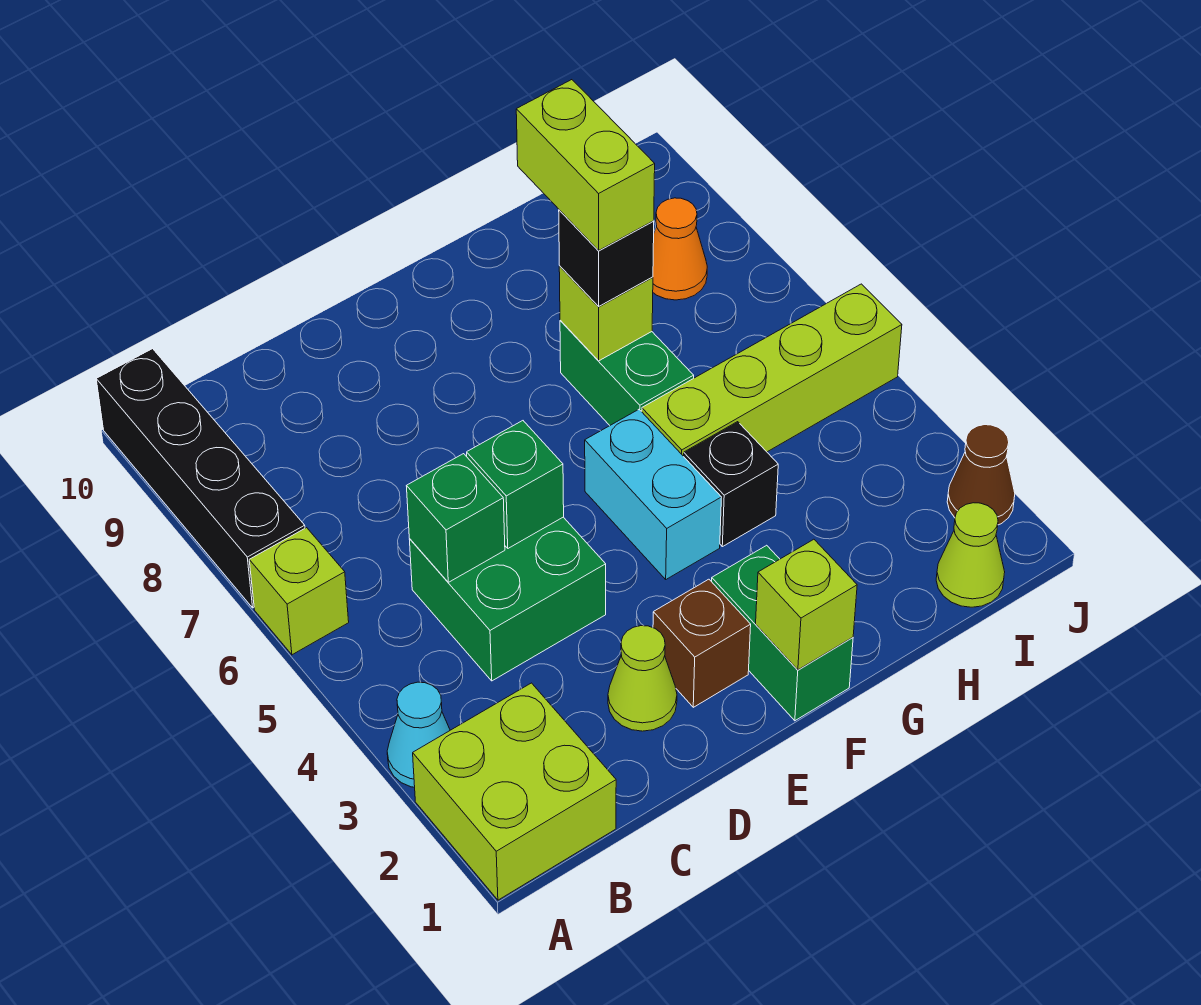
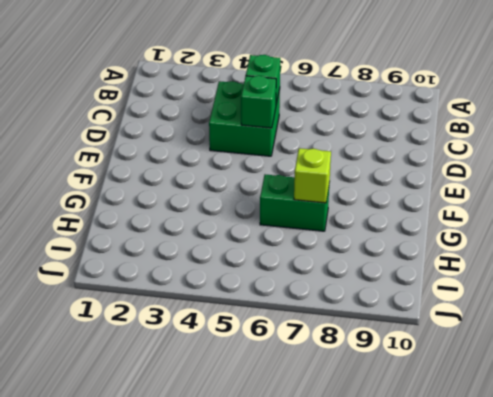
none -> lime brick A1:B2 level 1
none -> cyan cone A3 level 1
none -> lime brick A6 level 1

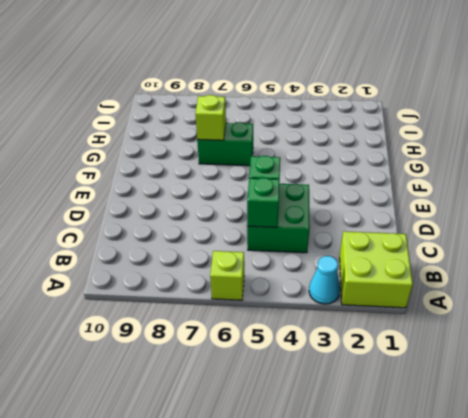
none -> black brick A7:A10 level 1
none -> lime cone D2 level 1
none -> brown brick E2 level 1

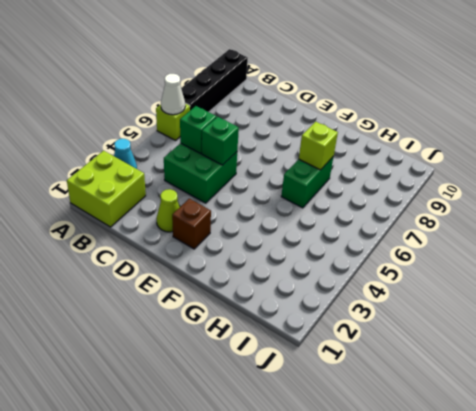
white cone A6 level 2 -> none
none -> green brick F1:F2 level 1
none -> cyan brick F4:F5 level 1
none -> black brick G4 level 1

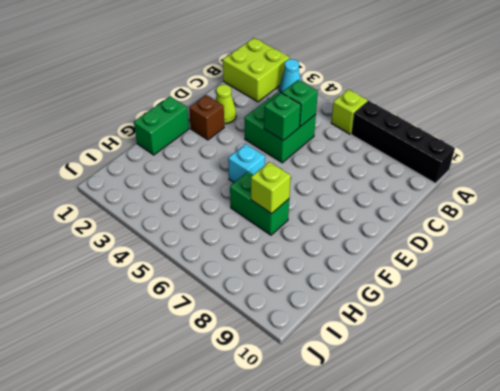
green brick F1:G1 level 1 -> green brick F1:F2 level 1
cyan brick F5 level 1 -> cyan brick F4:F5 level 1
none -> black brick G4 level 1
none -> lime brick G5:J5 level 1
none -> lime cone I1 level 1

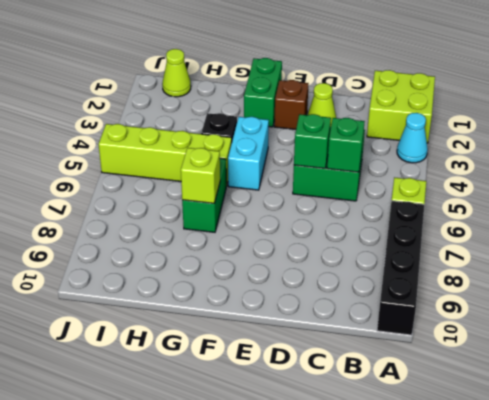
none -> orange cone I8 level 1
none -> brown cone J2 level 1
none -> lime brick F1 level 2

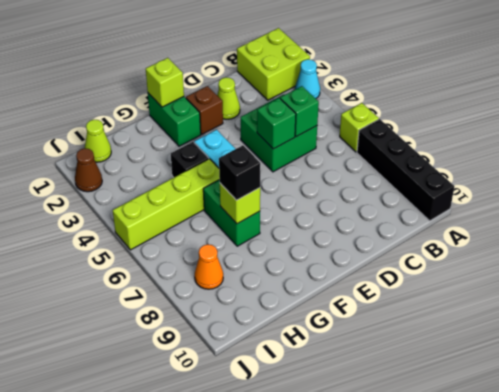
none -> lime brick G7:G8 level 4

